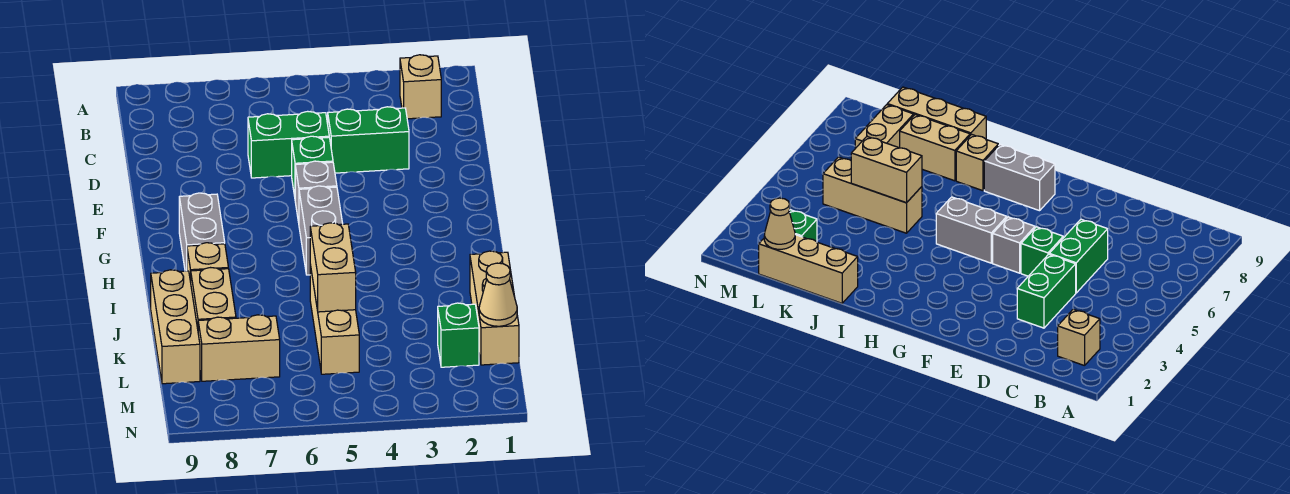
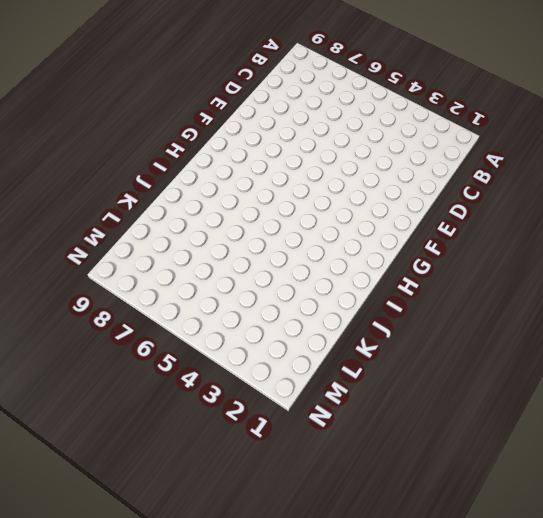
none -> tan brick B2 level 1
none -> green brick D3:D4 level 1
none -> green brick D5:D6 level 1

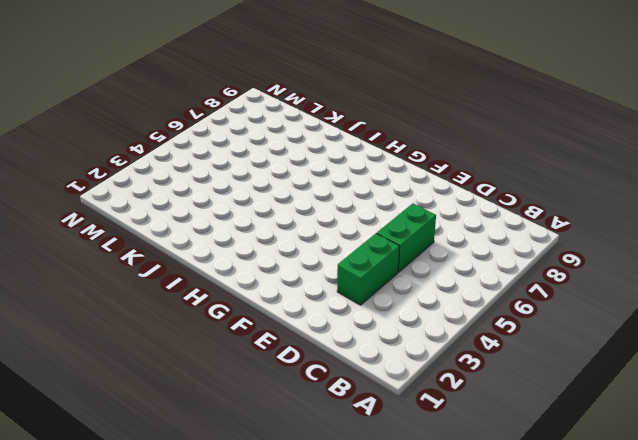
none -> tan brick B2 level 1
none -> green brick E5 level 1
none -> grey brick F5 level 1

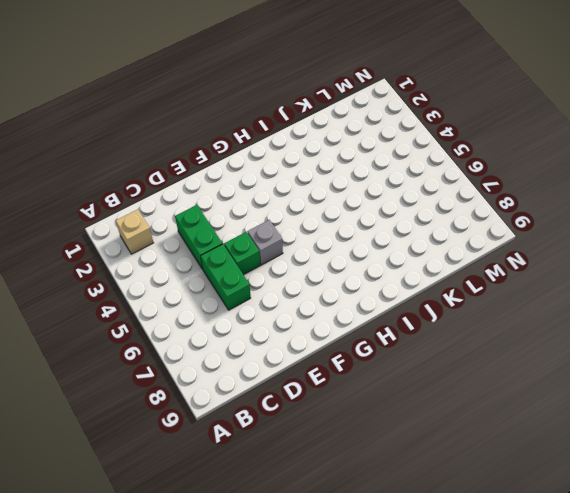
none -> grey brick G5:H5 level 1
none -> grey brick G8:H8 level 1
none -> tan brick I8 level 1

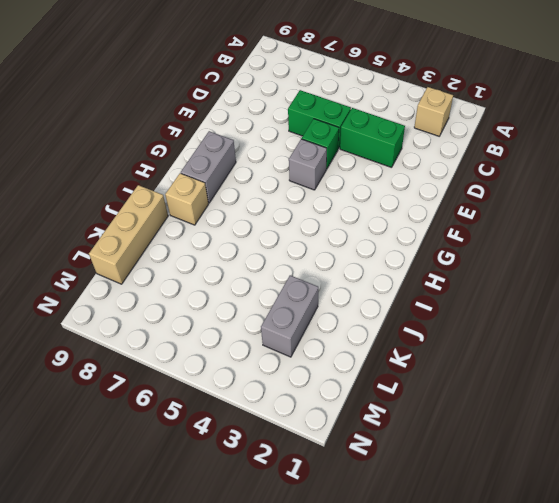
grey brick K3:L3 level 1 -> grey brick G5:H5 level 1
none -> tan brick J1:L1 level 1
none -> tan brick J5:L5 level 1
none -> tan brick J8:K8 level 1

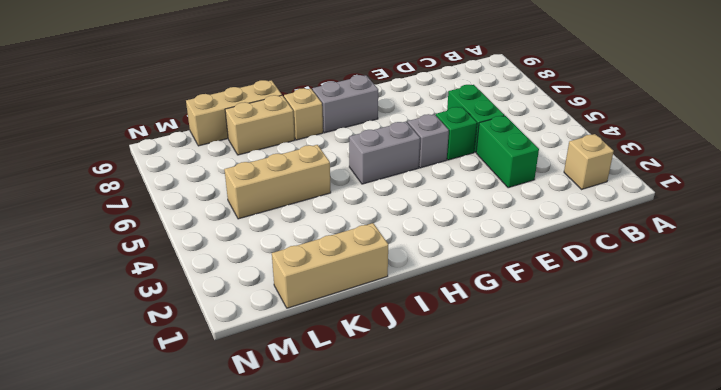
none -> green brick L2 level 1
none -> tan brick L7:L8 level 1
none -> tan brick J5:K5 level 2

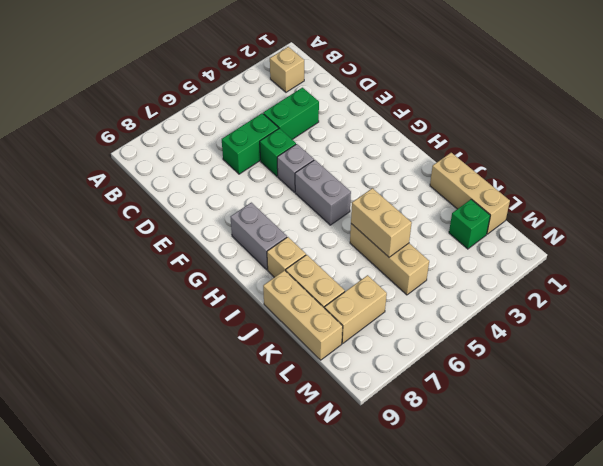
none -> tan cone L1 level 2

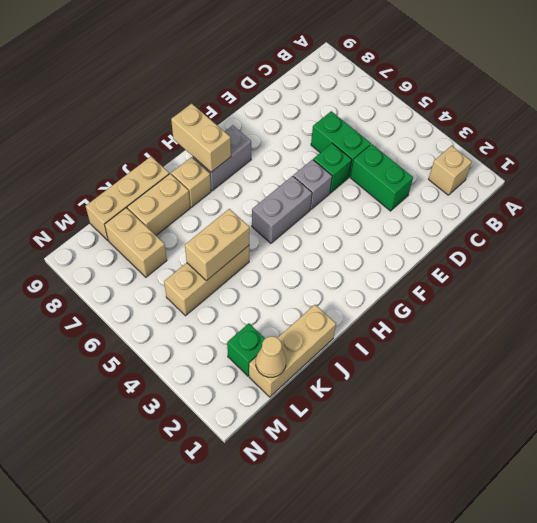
tan brick H8:H9 level 2 -> none

